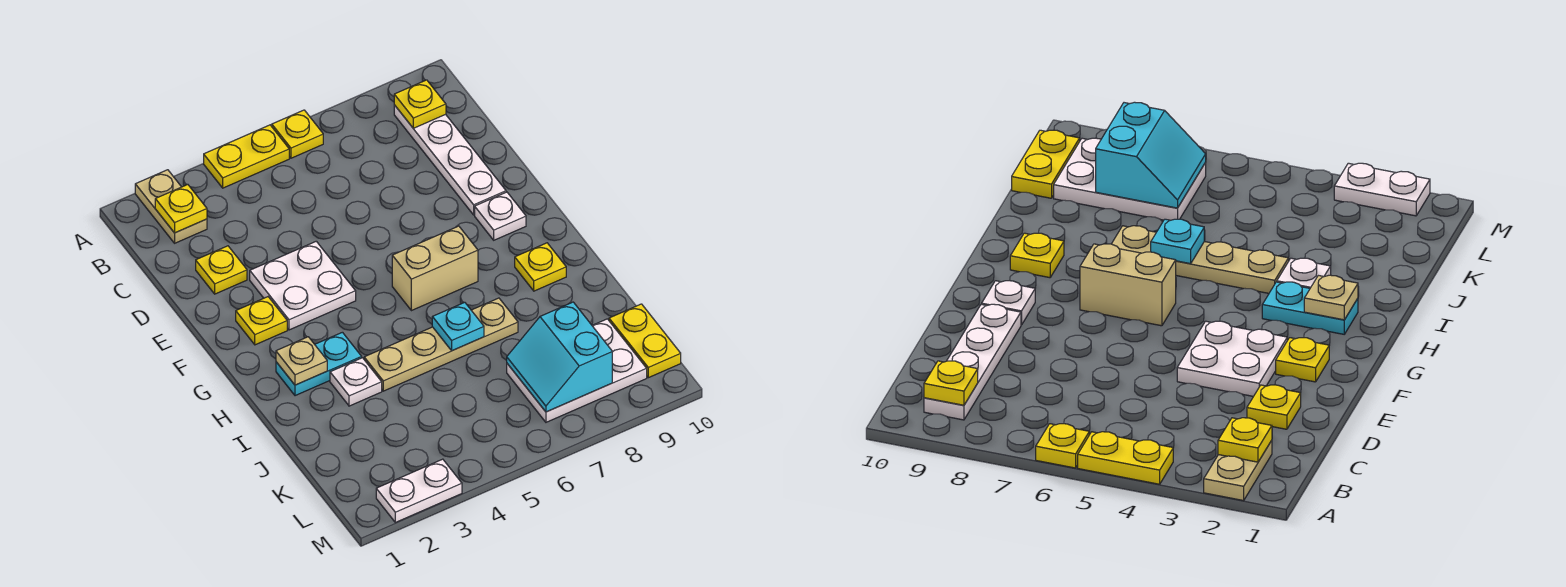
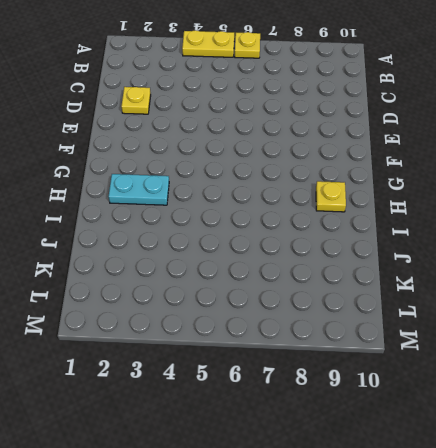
none -> tan plate A2:B2 level 1
none -> white plate B9:E9 level 1
none -> white plate E3:F4 level 1

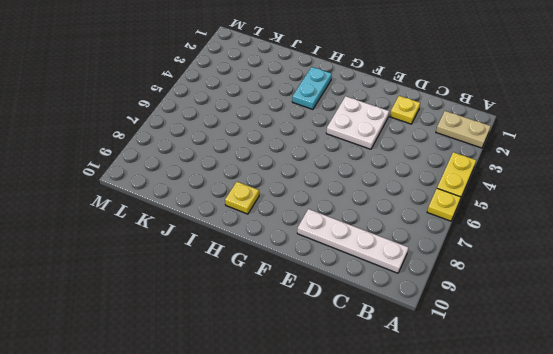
none -> yellow plate F2 level 1
none -> white plate F9 level 1
none -> tan brick G6:G7 level 1

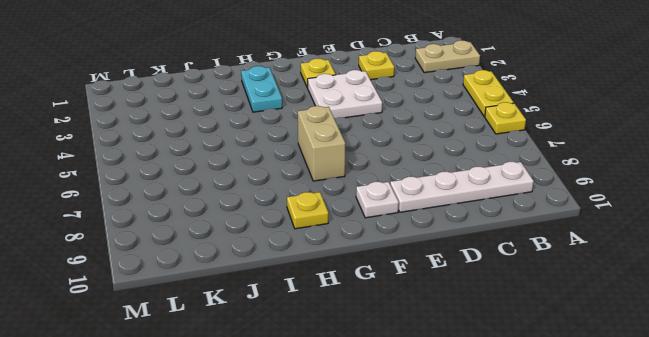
none -> white plate I3 level 1
none -> tan plate I4:I7 level 1
none -> white plate K7:L9 level 1

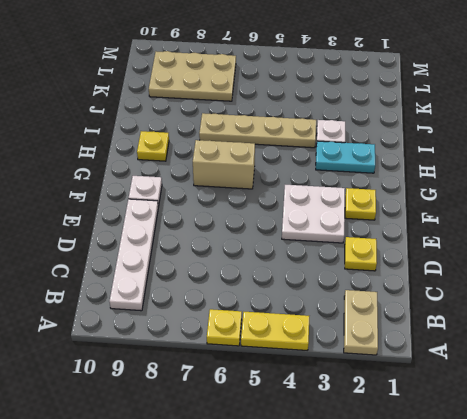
tan plate K7:L9 level 1 -> white plate K7:L9 level 1
none -> yellow plate K10:L10 level 1
none -> white plate M2:M3 level 1
none -> yellow plate B2 level 2

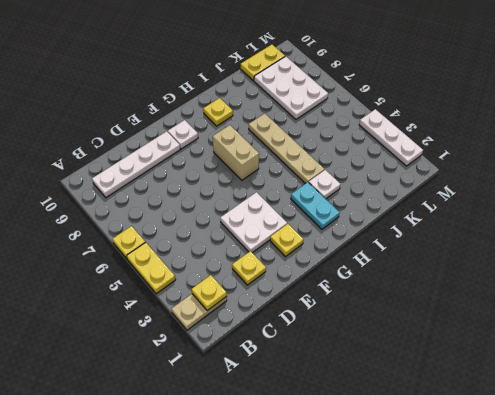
white plate M2:M4 level 1 -> white plate M2:M3 level 1
none -> yellow plate B9 level 2
none -> tan plate H2 level 2
none -> cyan plate I6 level 2

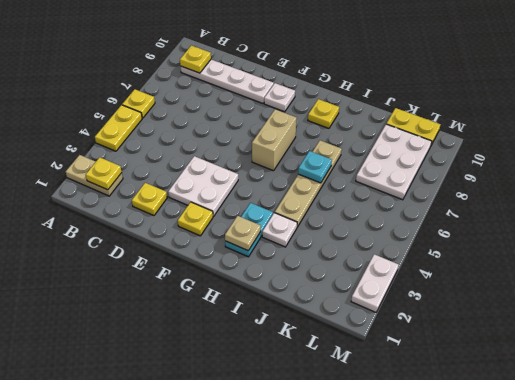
none -> cyan slope K7:L8 level 2 top 8

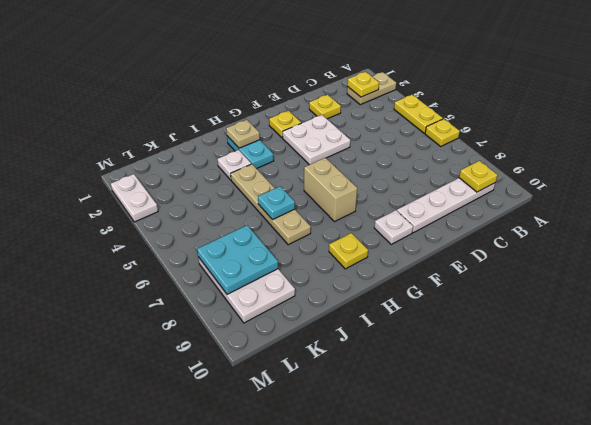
cyan plate K7:L8 level 2 -> cyan slope K7:L8 level 2 top 8
none -> yellow plate K10:L10 level 1

